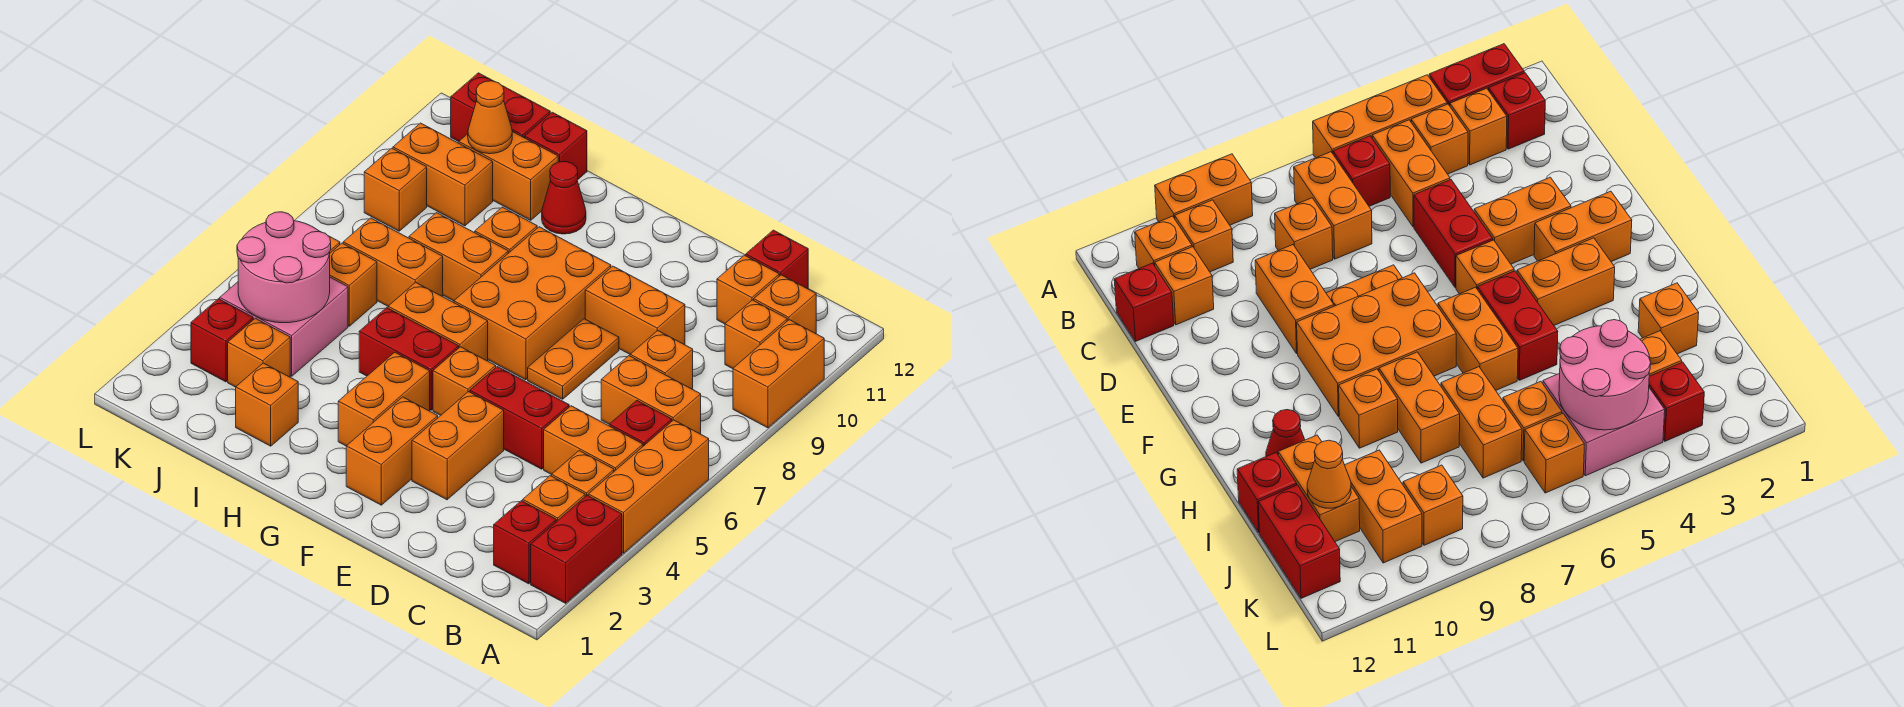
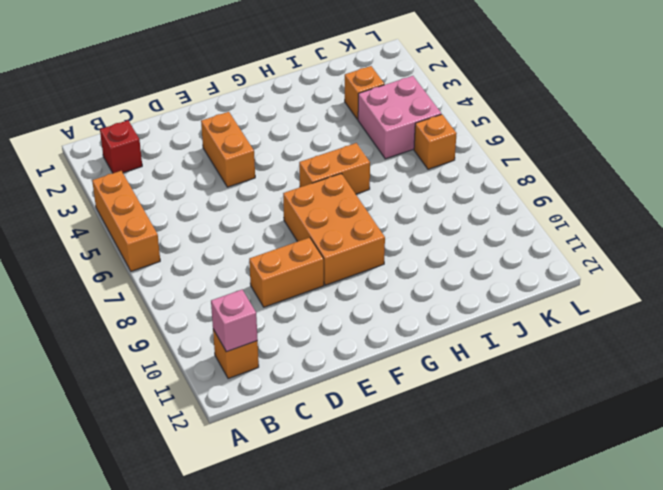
pink brick B11 level 2 -> none
none -> red brick A2:A3 level 1
none -> orange brick A9:A10 level 1
none -> orange brick B3 level 1
none -> orange brick B4 level 1

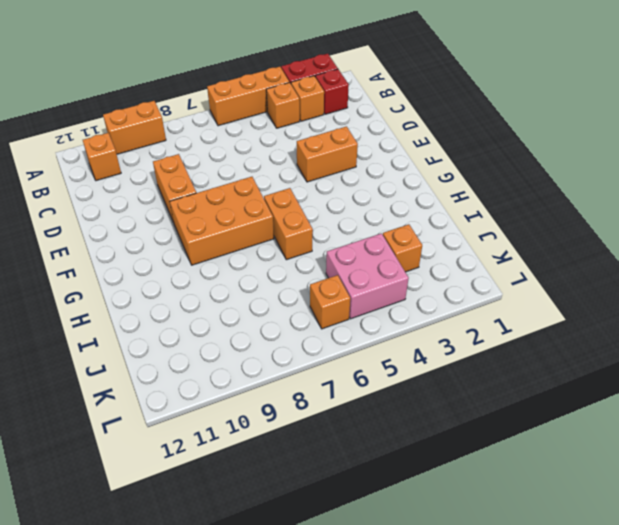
none -> orange brick B5:C5 level 1
none -> red brick B6 level 1
none -> orange brick B7:C7 level 1
none -> orange brick B10 level 1

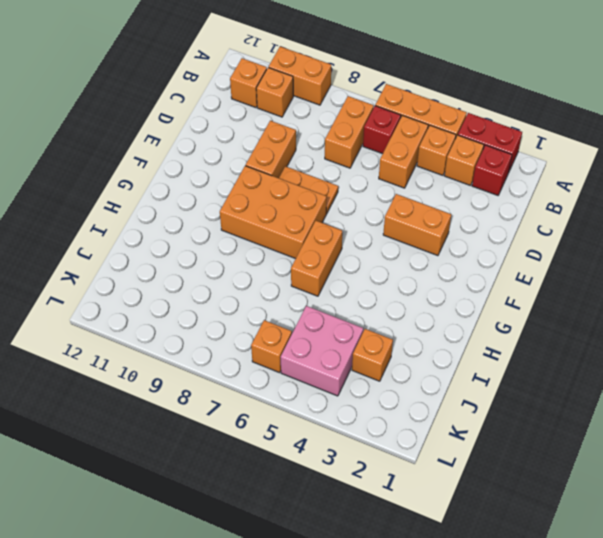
none -> orange brick C8 level 1
none -> orange brick C11 level 1
none -> red brick C12 level 1
none -> red brick D5:E5 level 1

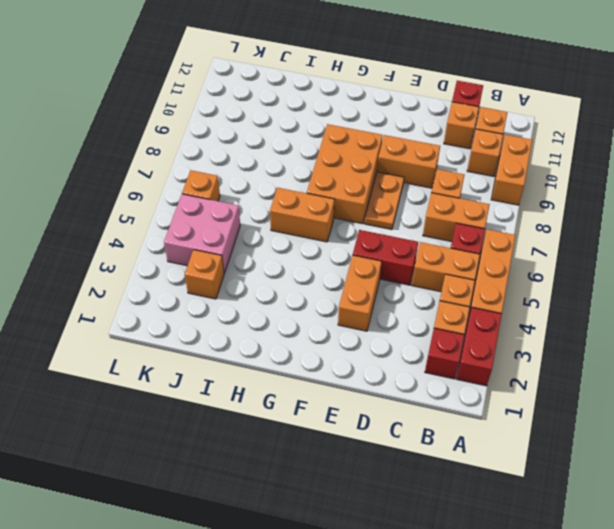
none -> orange brick F2:F3 level 1
none -> orange brick F5 level 1
none -> orange brick G3:G4 level 1
none -> red brick G5:H5 level 1

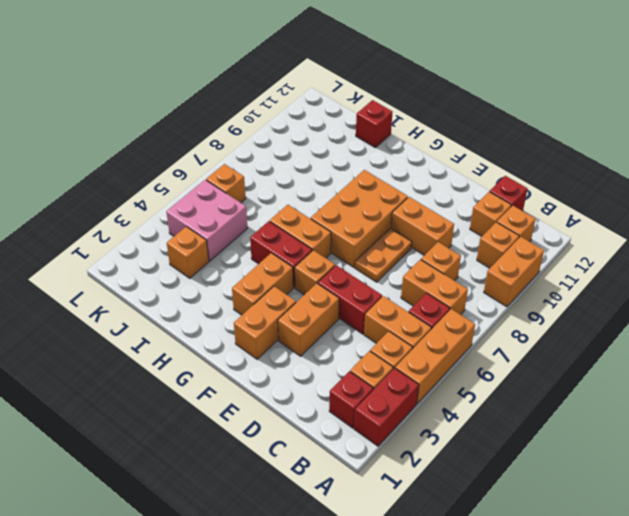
none -> orange brick H8:I8 level 1
none -> orange brick H9 level 1
none -> red cone H11 level 1
none -> orange brick I2 level 1

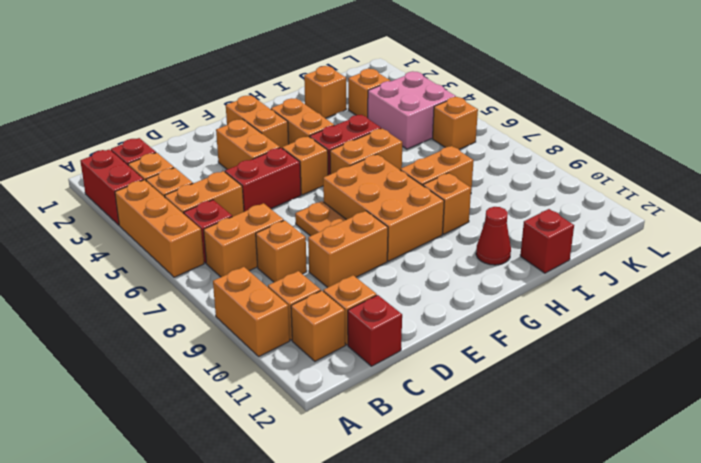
none -> orange brick I7:J7 level 1
none -> orange brick I11:J11 level 1
none -> orange brick J6 level 1
none -> orange brick J10:K10 level 1

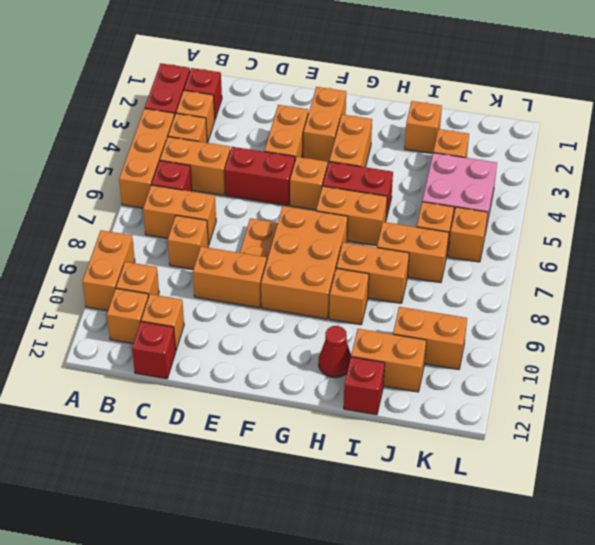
none -> red brick J12:K12 level 1
none -> red brick K3 level 1
none -> orange brick K9 level 1
none -> pink round brick J4:K5 level 2

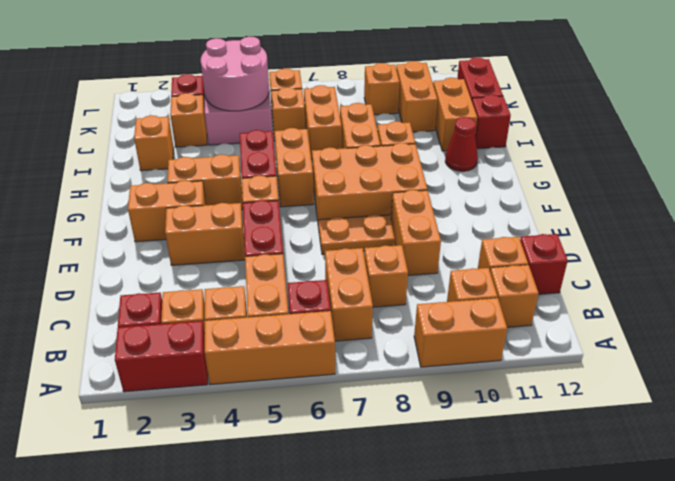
none -> orange cone J11 level 2

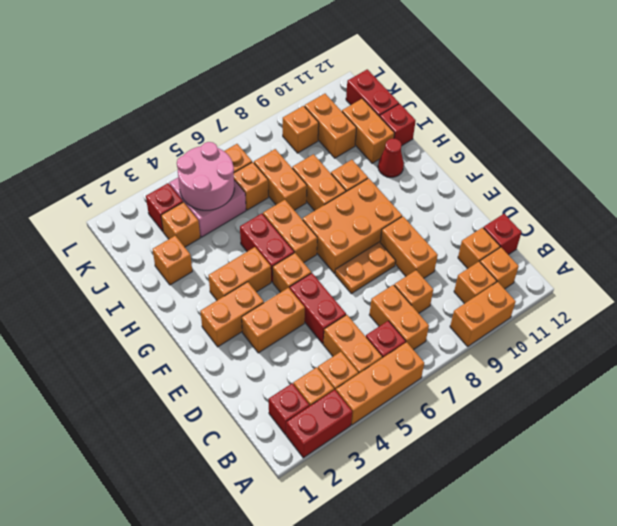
none -> orange cone J11 level 2

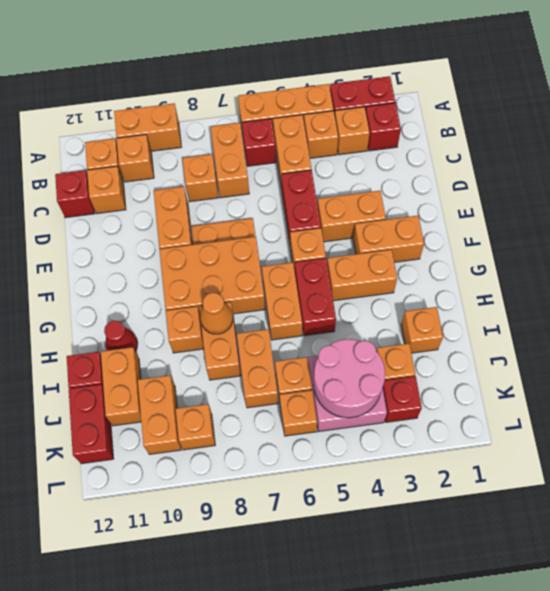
orange cone H8 level 2 -> orange cone J11 level 2

